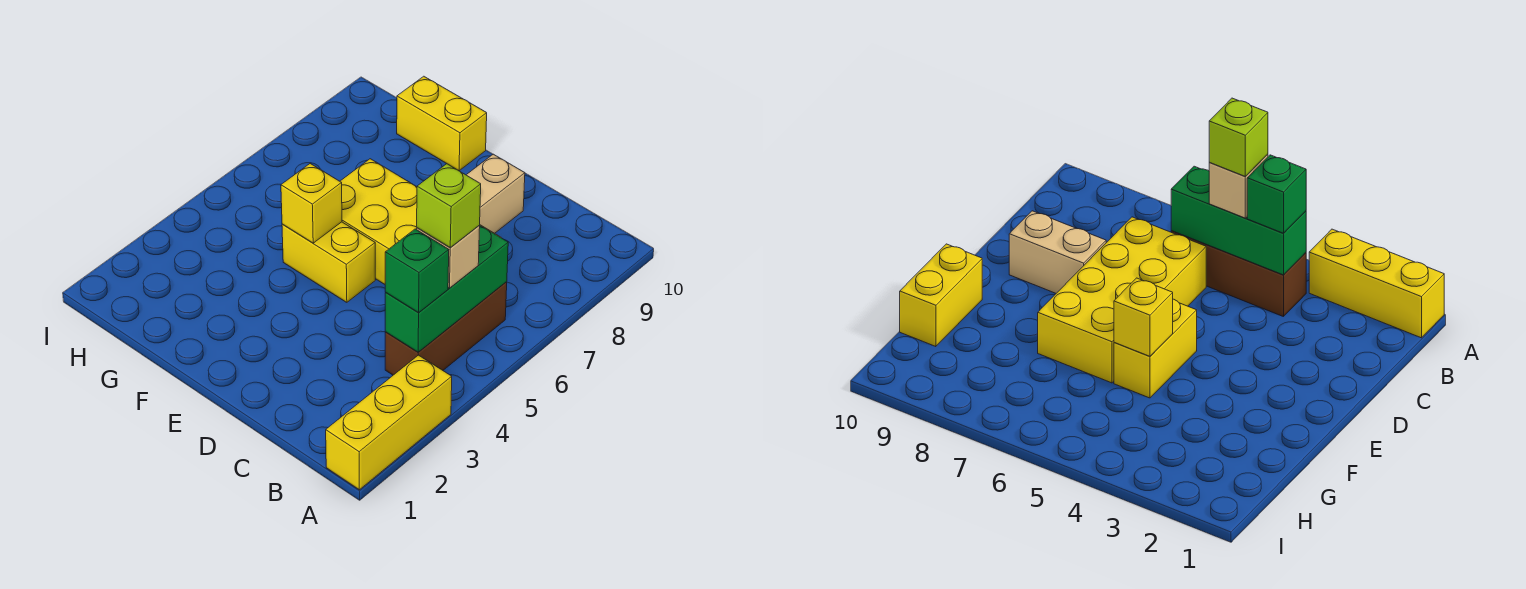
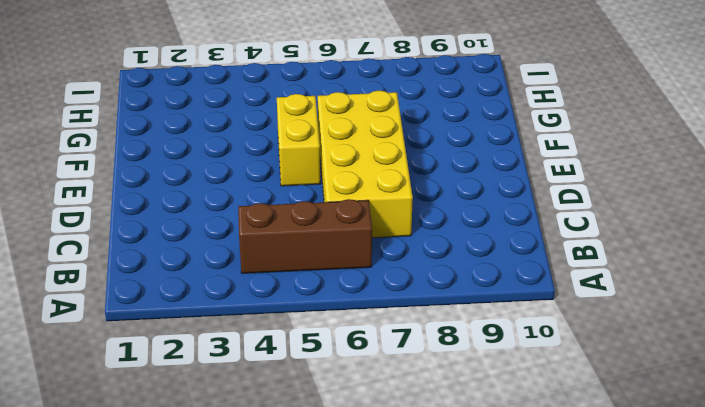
none -> yellow brick A1:A3 level 1
none -> tan brick D8:D9 level 1

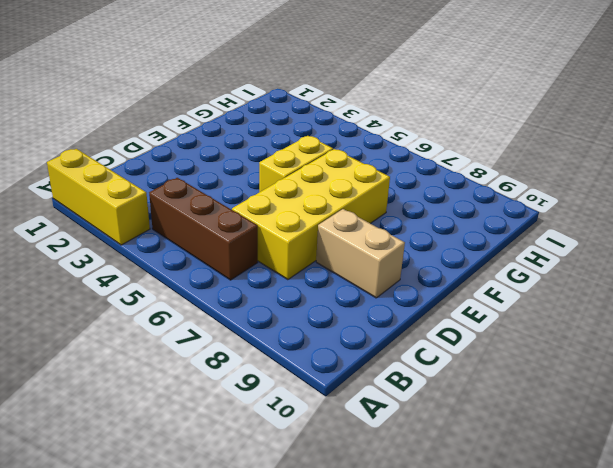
none -> yellow brick F10:G10 level 1
none -> green brick B4:B6 level 2

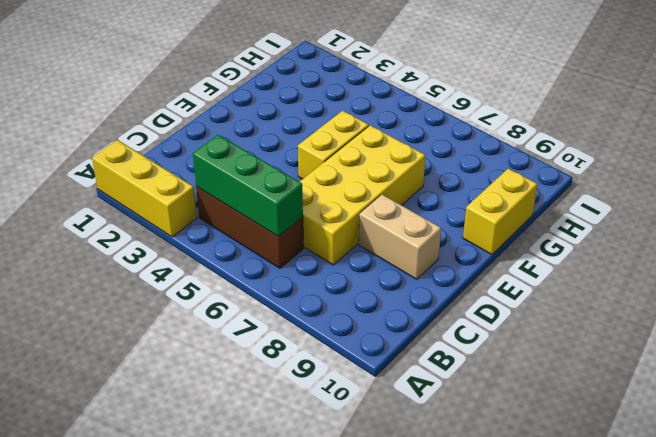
none -> yellow brick F5 level 2
none -> green brick B4 level 3

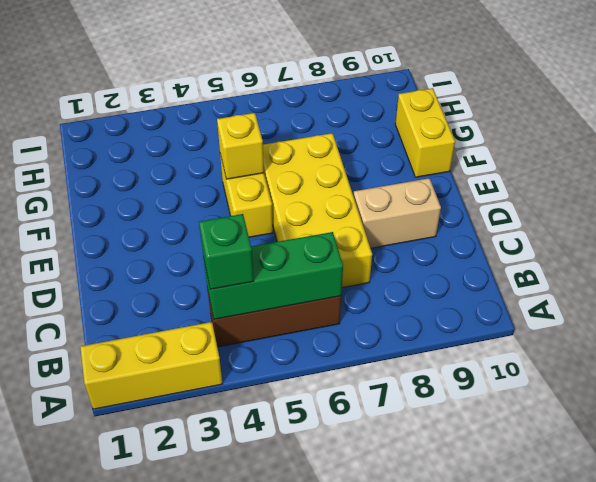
none -> tan brick B5 level 3
none -> lime brick B5 level 4

